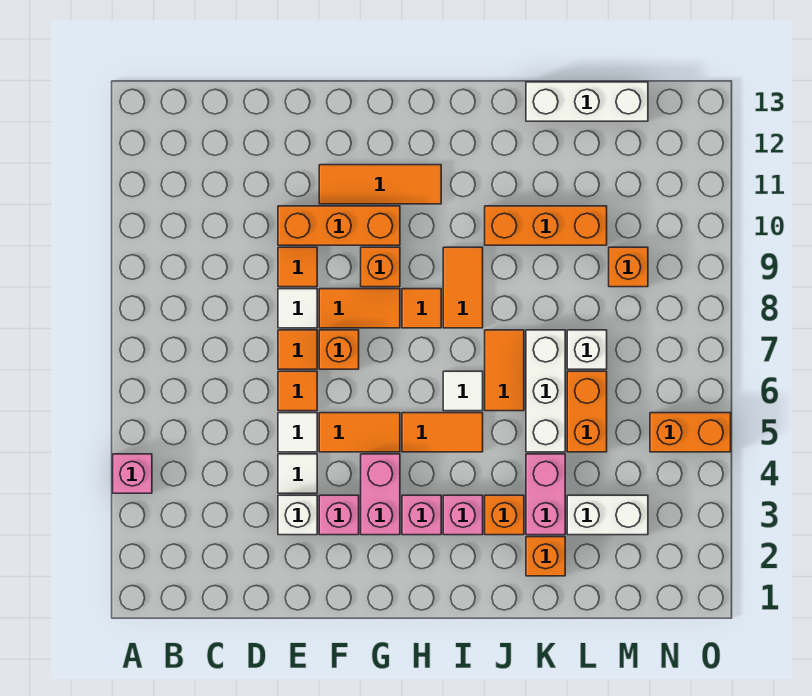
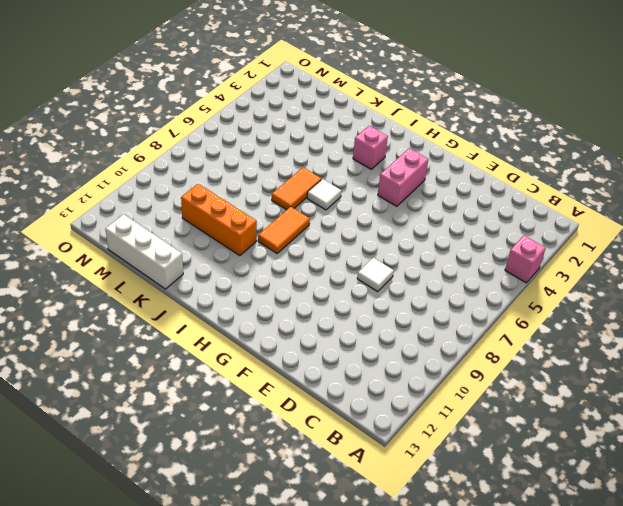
none -> white brick E3 level 1
none -> white tile E4 level 1
none -> white tile E5 level 1
none -> orange tile E6 level 1

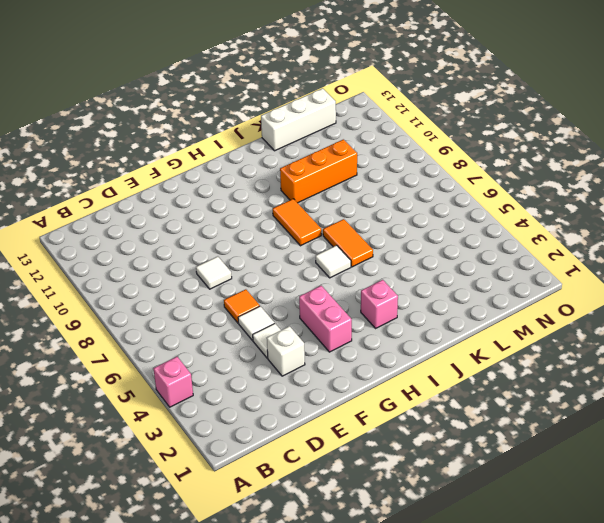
none -> orange tile E7 level 1
none -> orange tile E9 level 1
none -> orange brick E10:G10 level 1
none -> pink brick F3 level 1

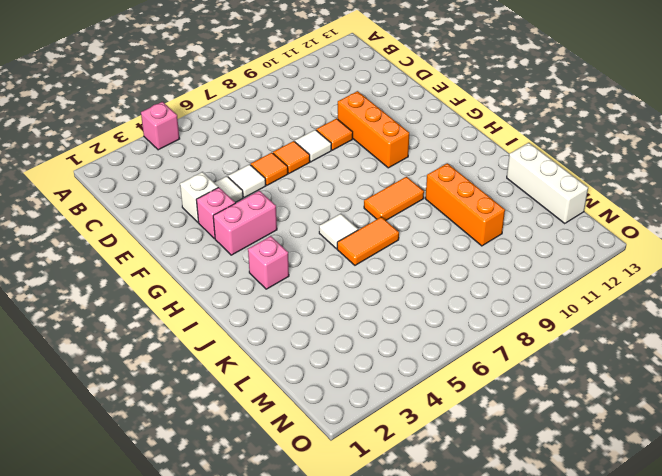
none -> orange tile F5:G5 level 1
none -> orange brick F7 level 1
none -> orange tile F8:G8 level 1
none -> orange tile F11:H11 level 1

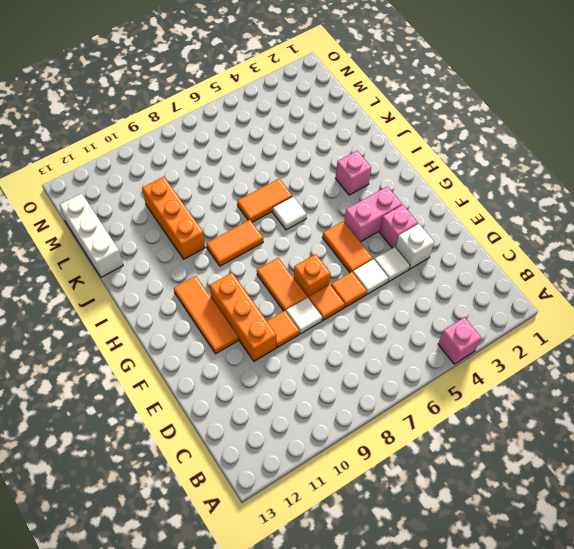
none -> orange brick G9 level 1
none -> pink brick H3 level 1
none -> orange tile H5:I5 level 1
none -> orange tile H8 level 1

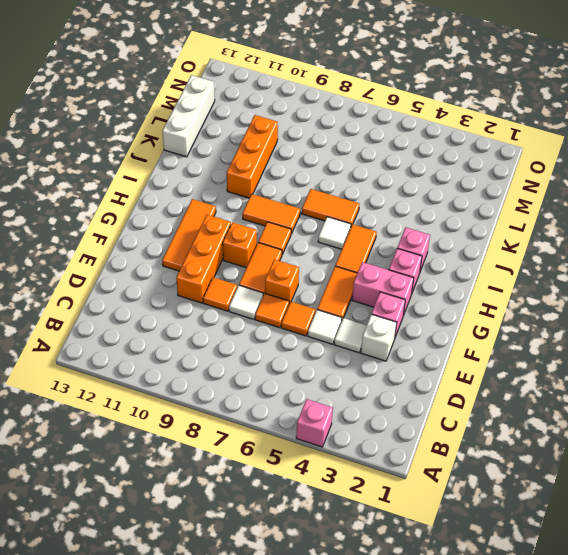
none -> orange brick J3 level 1
none -> orange brick K2 level 1
none -> pink brick K3:K4 level 1
none -> white brick K5:K7 level 1

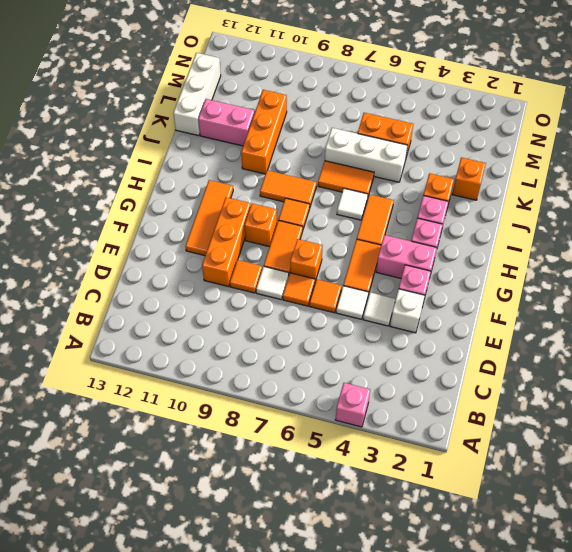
pink brick K11:K12 level 1 -> pink brick K3:K4 level 1
none -> white brick L3:M3 level 1
none -> white brick L7 level 1
none -> orange brick M9 level 1
none -> orange brick N5:O5 level 1

